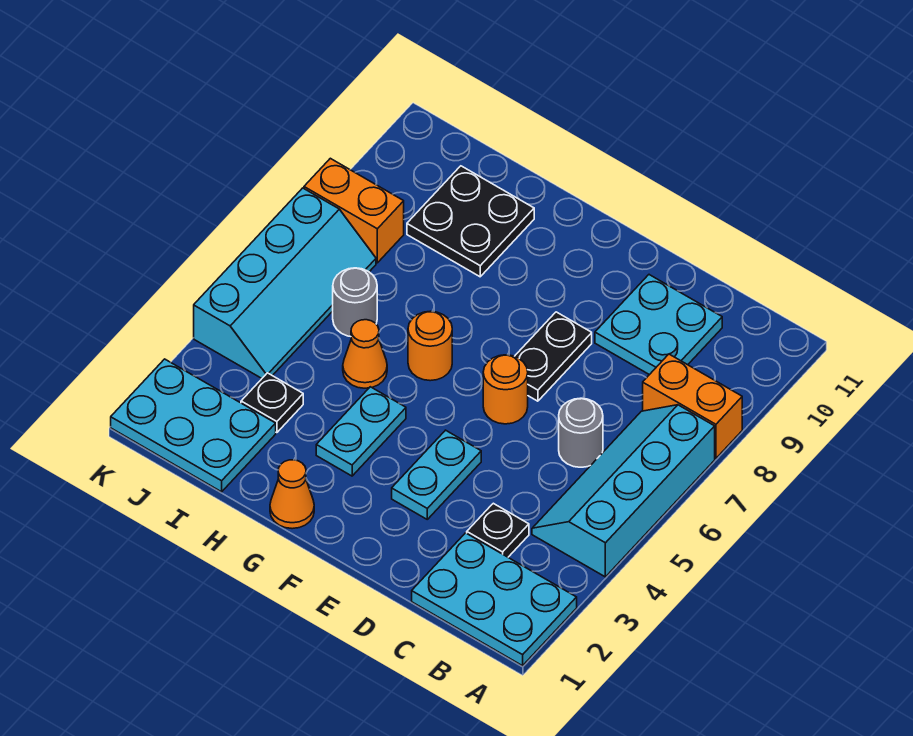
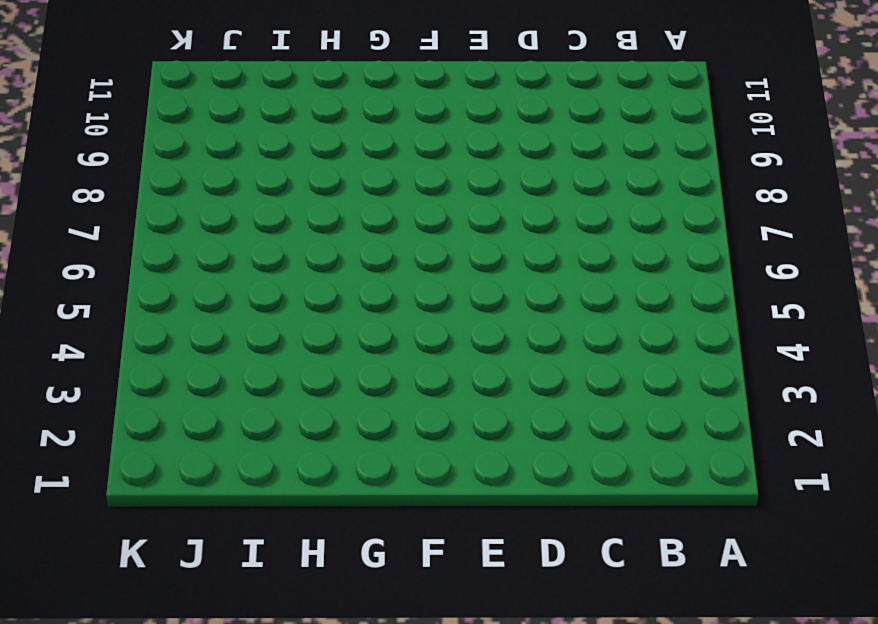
none -> cyan plate A1:C2 level 1
none -> cyan slope A4:B7 level 1 top A
none -> orange brick A8:B8 level 1

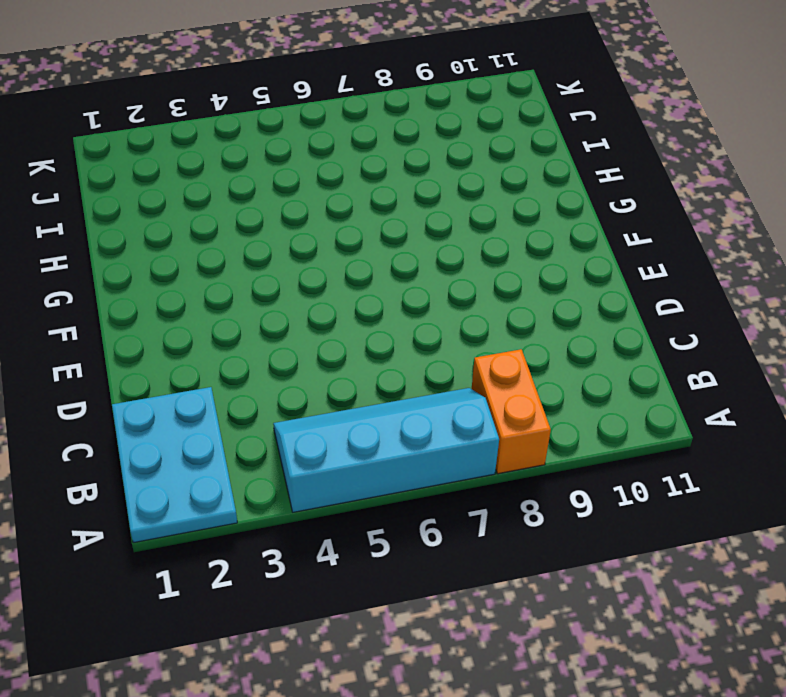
none -> black plate C3 level 1
none -> grey round brick C6 level 1
none -> cyan plate C9:D10 level 1

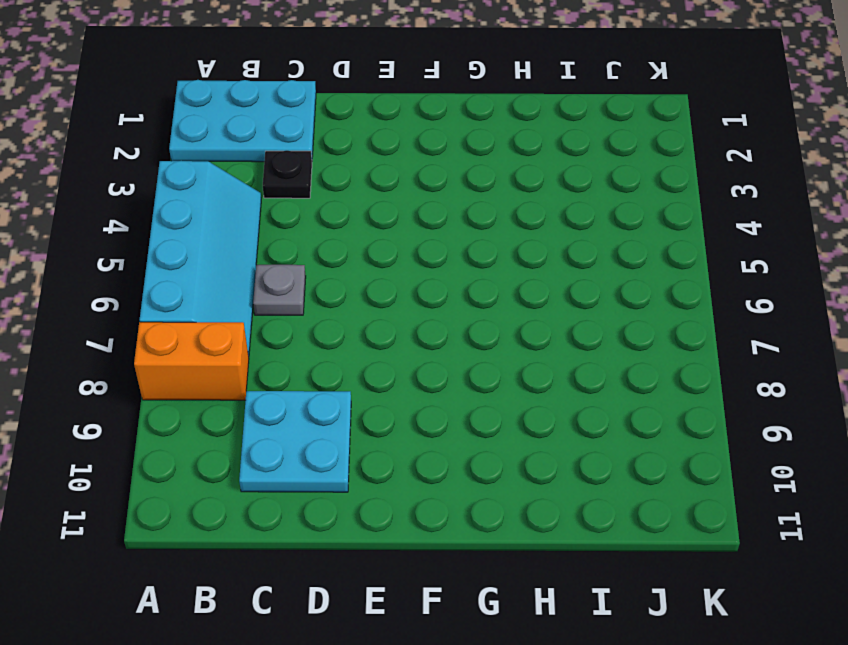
grey plate C6 level 1 -> grey round brick C6 level 1
none -> cyan plate E3:E4 level 1
none -> orange round brick E6 level 1
none -> black plate E7:E8 level 1

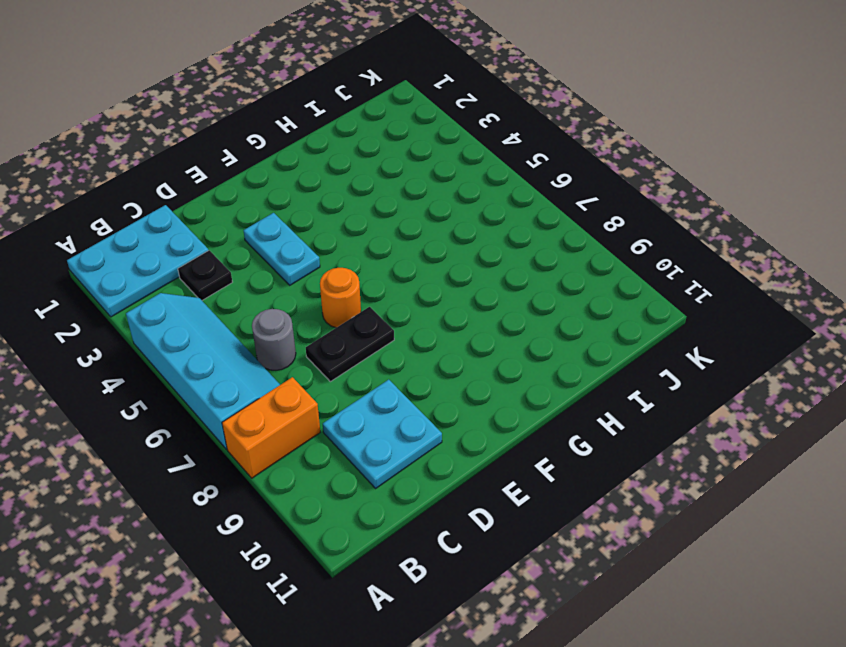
black plate D7:E7 level 1 -> black plate E7:E8 level 1
none -> orange cone G1 level 1
none -> cyan plate G3:G4 level 1
none -> orange round brick G6 level 1

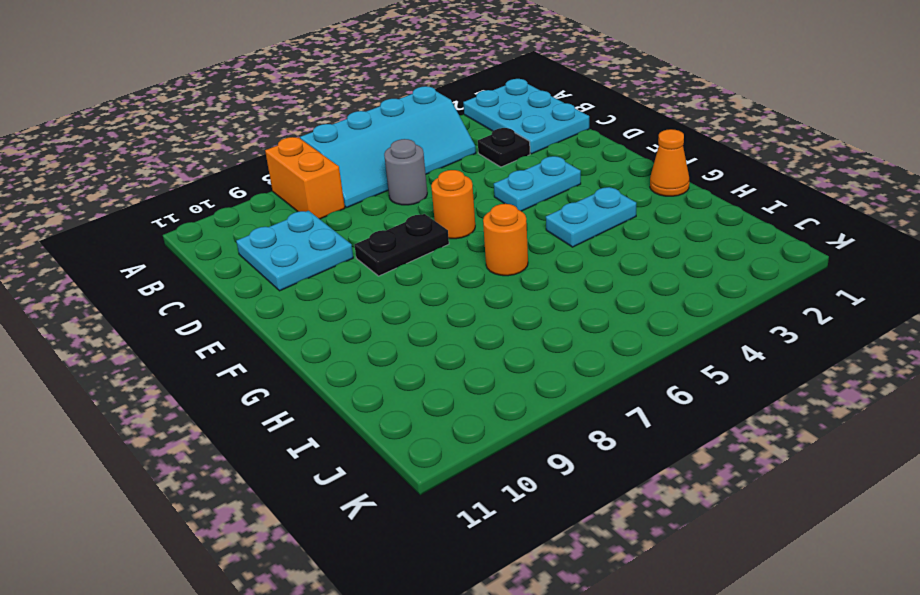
none -> orange cone H5 level 1
none -> black plate H9:I10 level 1
none -> cyan plate I1:K2 level 1

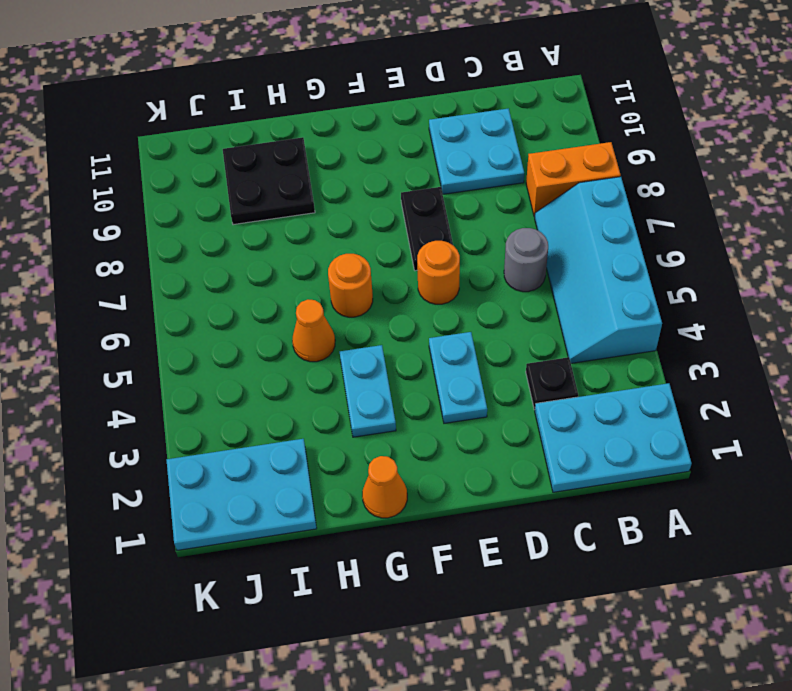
none -> black plate I3 level 1
none -> grey round brick I6 level 1
none -> cyan slope J4:K7 level 1 top K

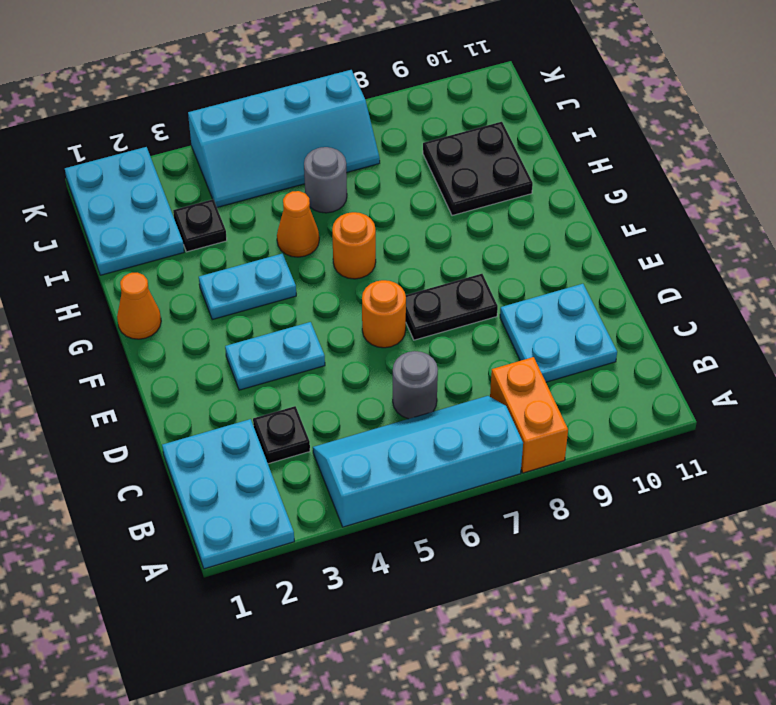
none -> orange brick J8:K8 level 1

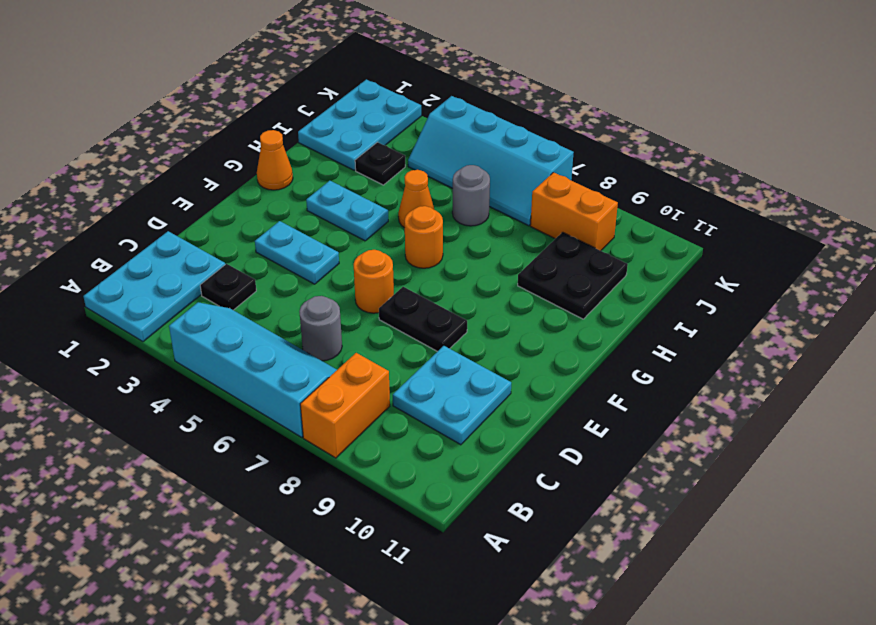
orange brick J8:J9 level 1 -> orange brick J8:K8 level 1

